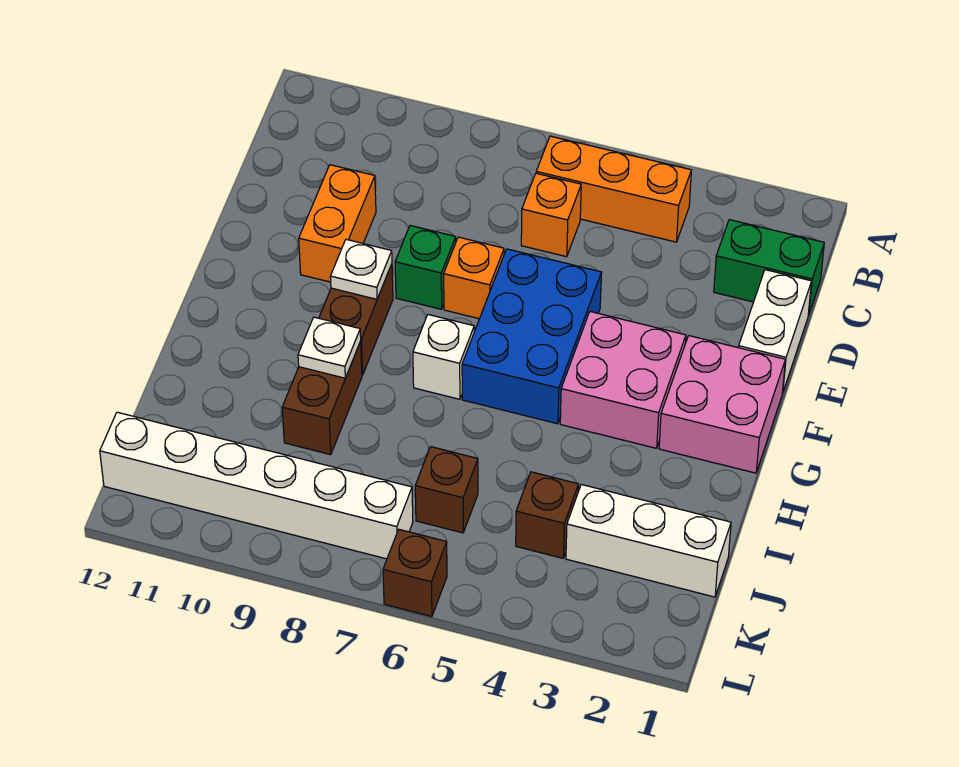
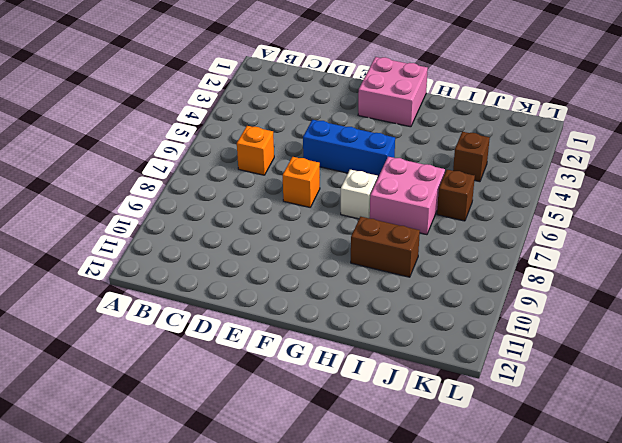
blue brick E5:G5 level 1 -> blue brick E5:G6 level 1
pink brick H6:I7 level 1 -> pink brick F3:G4 level 1
none -> orange brick B4:B6 level 1
none -> green brick C1:C2 level 1
none -> white brick D1:E1 level 1

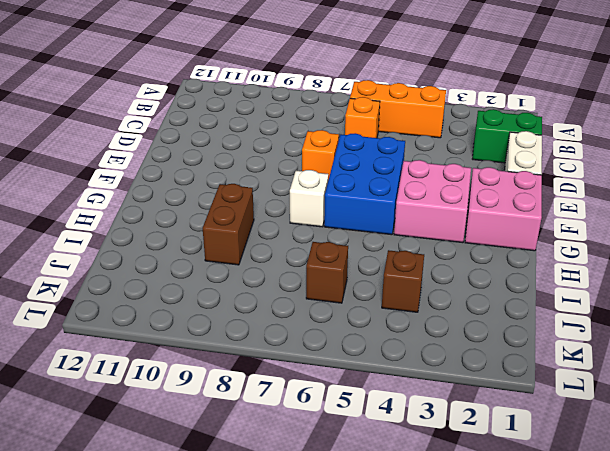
none -> orange brick D10:E10 level 1
none -> green brick E8 level 1
none -> brown brick F9:G9 level 1

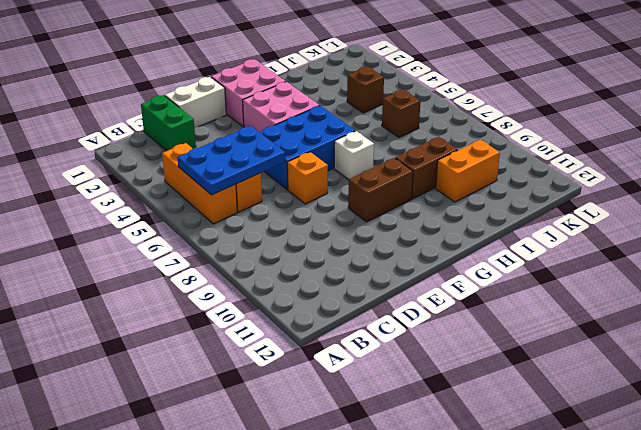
blue plate B5:D6 level 2 -> none
orange brick I10:J10 level 1 -> orange brick D10:E10 level 1
none -> green brick E8 level 1
none -> white brick J1:J3 level 1
none -> white brick K7:K12 level 1

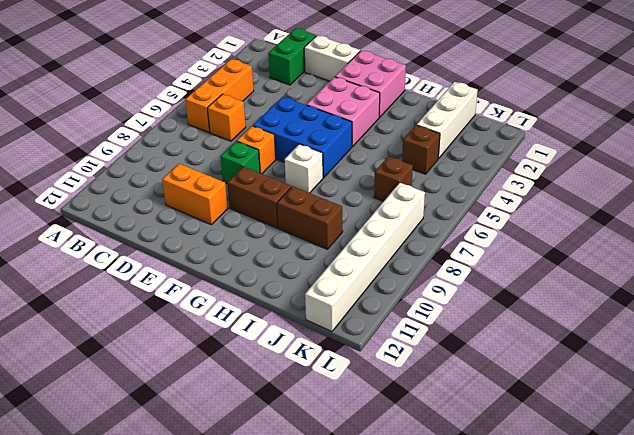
none -> brown brick L6 level 1
none -> white plate F9 level 2
none -> white plate H9 level 2

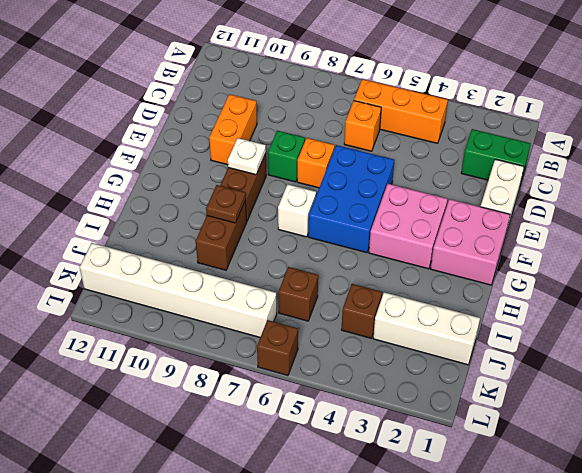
brown plate H9 level 2 -> white plate H9 level 2

